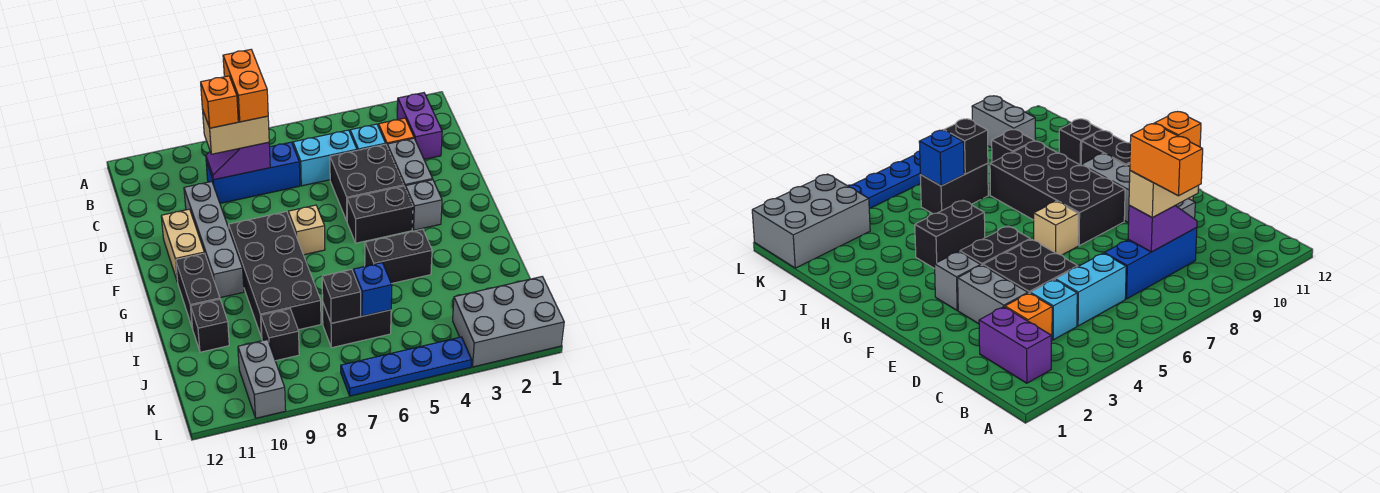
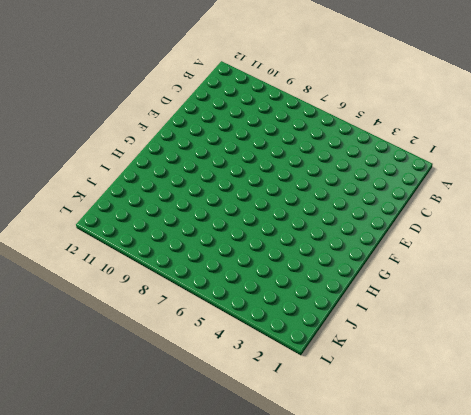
none -> purple brick B2:C2 level 1
none -> orange brick C3 level 1
none -> cyan brick C4 level 1

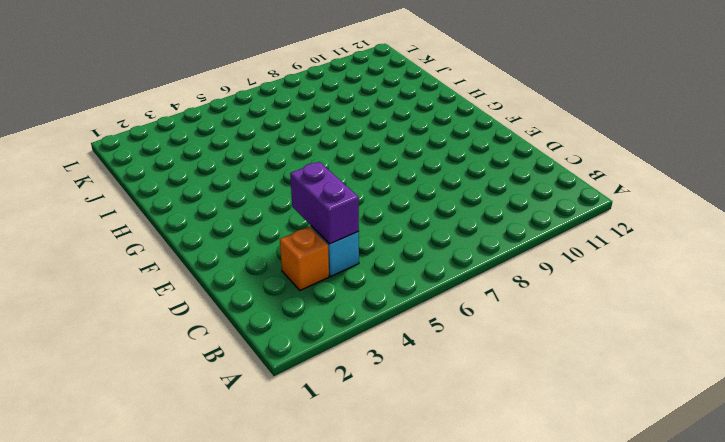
purple brick C4:D4 level 2 -> purple brick B2:C2 level 1
none -> cyan brick C5:C6 level 1
none -> blue brick C7:C9 level 1
none -> grey brick D3:E3 level 1

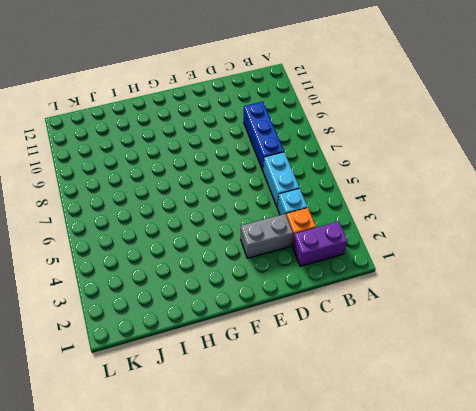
none -> black brick D4:E5 level 1
none -> grey brick D10:G10 level 1
none -> tan brick E11:F11 level 1

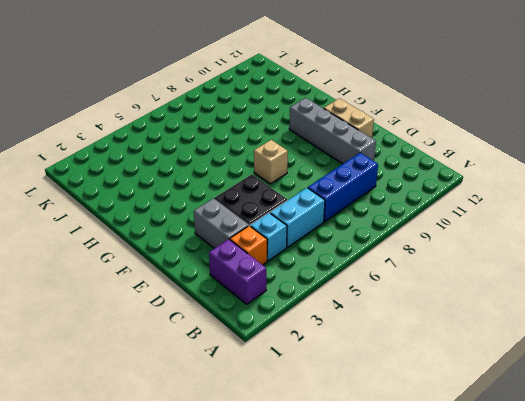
none -> grey brick F3 level 1
none -> black brick F4:F5 level 1
none -> black brick F8:I9 level 1

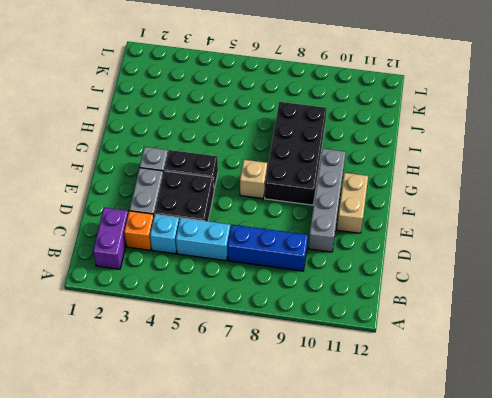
none -> black brick G11:H11 level 1
none -> black brick H4:H5 level 1
none -> black brick I11 level 1

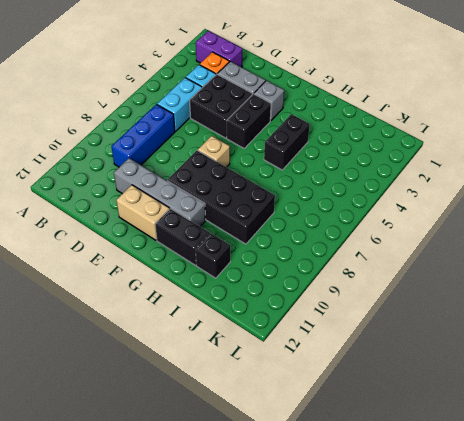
none -> black brick J6:J7 level 1
none -> black brick J9 level 1
none -> grey brick K1:L3 level 1

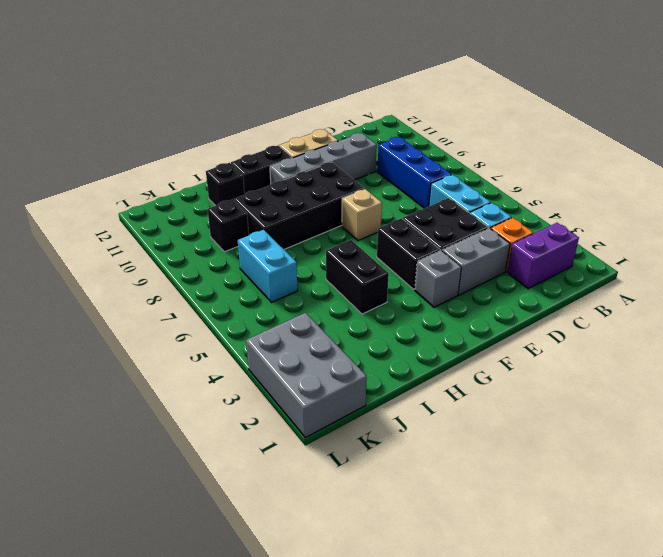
cyan brick J6:J7 level 1 -> black brick J6:J7 level 1
none -> grey brick K10:L10 level 1
none -> blue plate L4:L7 level 1
none -> purple slope C8:C9 level 2 top 8

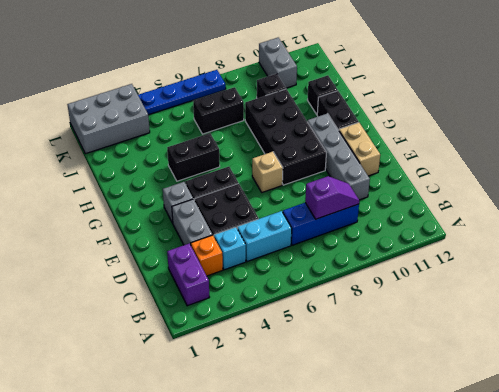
none -> blue brick J6 level 2
none -> black brick J7 level 2
none -> tan brick C8:C9 level 3

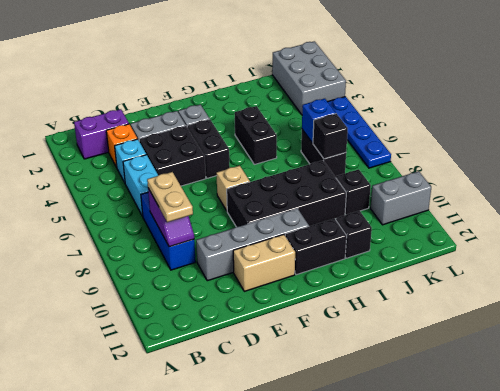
tan plate C8:C9 level 3 -> tan brick C8:C9 level 3
none -> orange brick B8:C8 level 4
none -> orange brick C9 level 4

